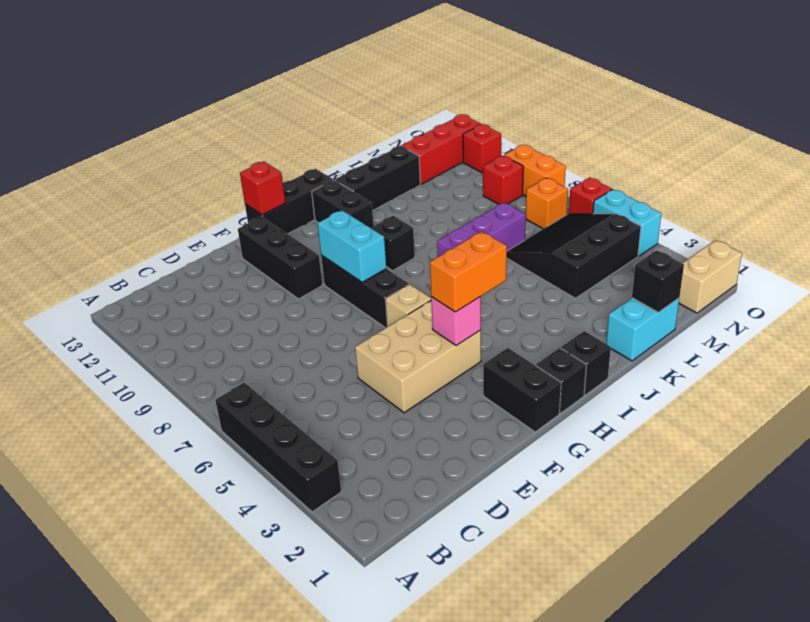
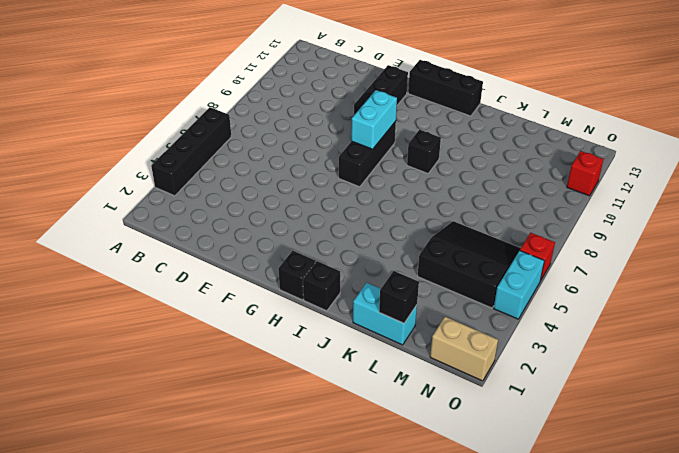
none -> tan brick E4:G5 level 1
none -> black brick G1:G2 level 1
none -> tan brick G6 level 1

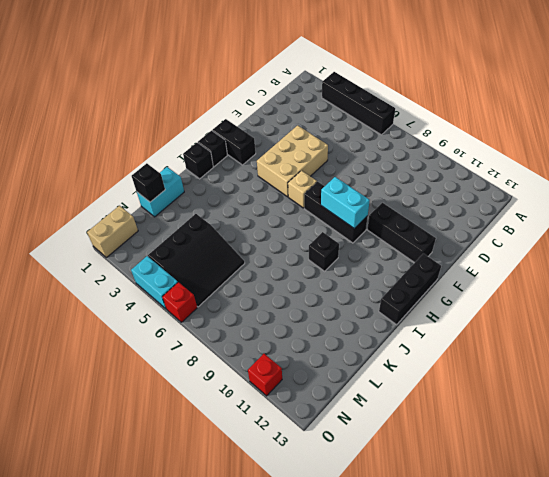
none -> black brick I11:I12 level 1
none -> purple brick J7:L7 level 1
none -> black brick J12:L12 level 1

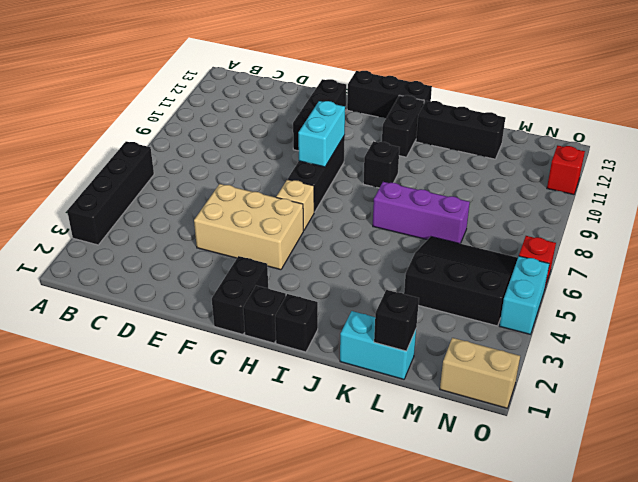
none -> red brick M12:O12 level 1
none -> orange brick N7 level 1
none -> red brick N9 level 1

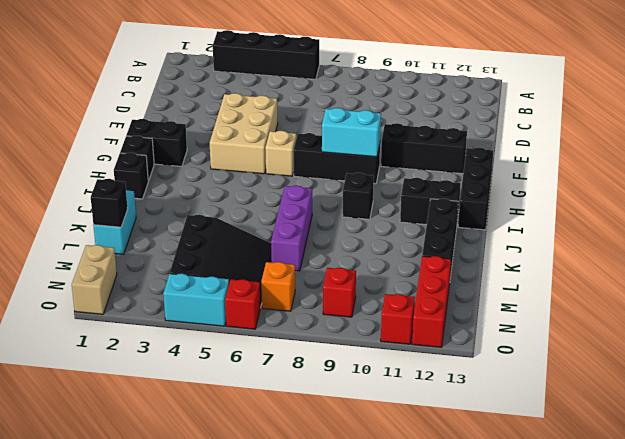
none -> orange brick O8:O9 level 1
none -> pink brick G4 level 2
none -> red brick G13 level 2

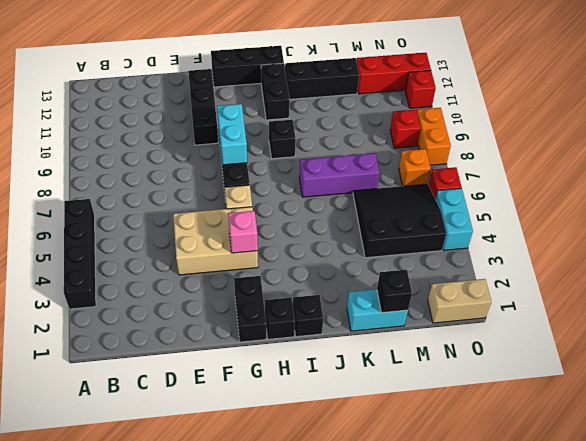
none -> red brick G13 level 2
none -> orange brick G4:H4 level 3

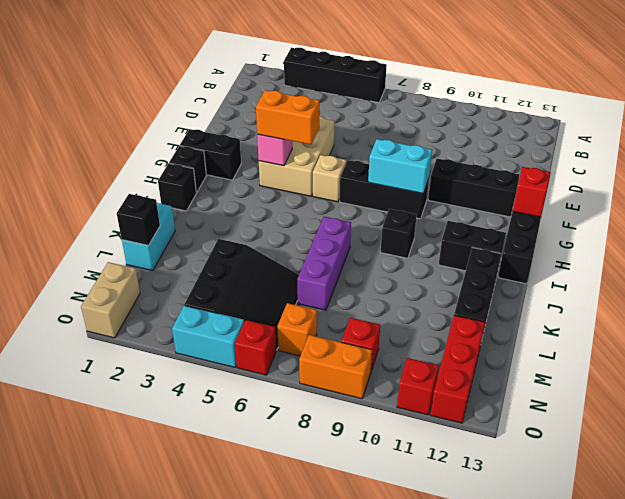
orange brick G4:G5 level 3 -> orange brick G4:H4 level 3

